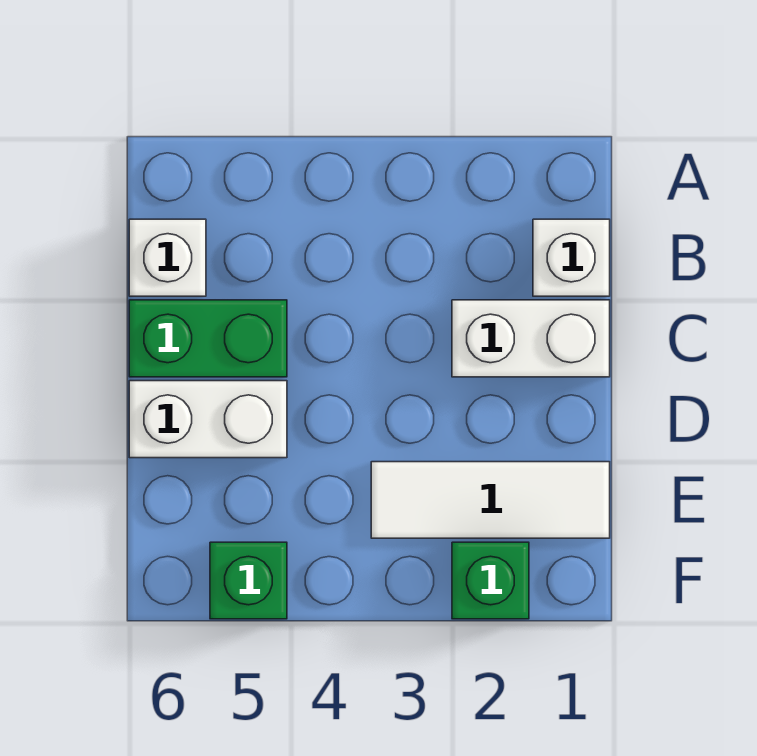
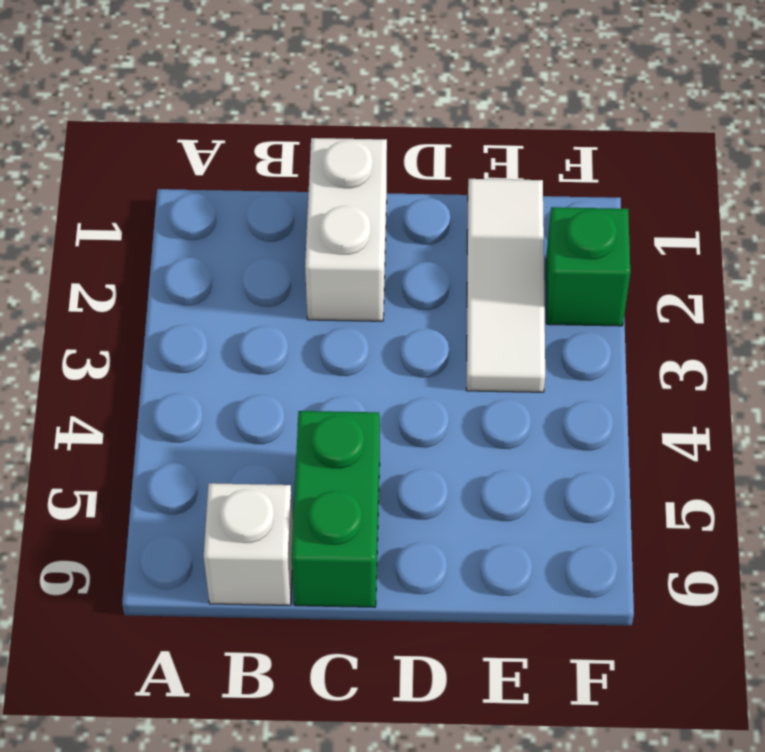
none -> white brick B1 level 1
none -> white brick D5:D6 level 1

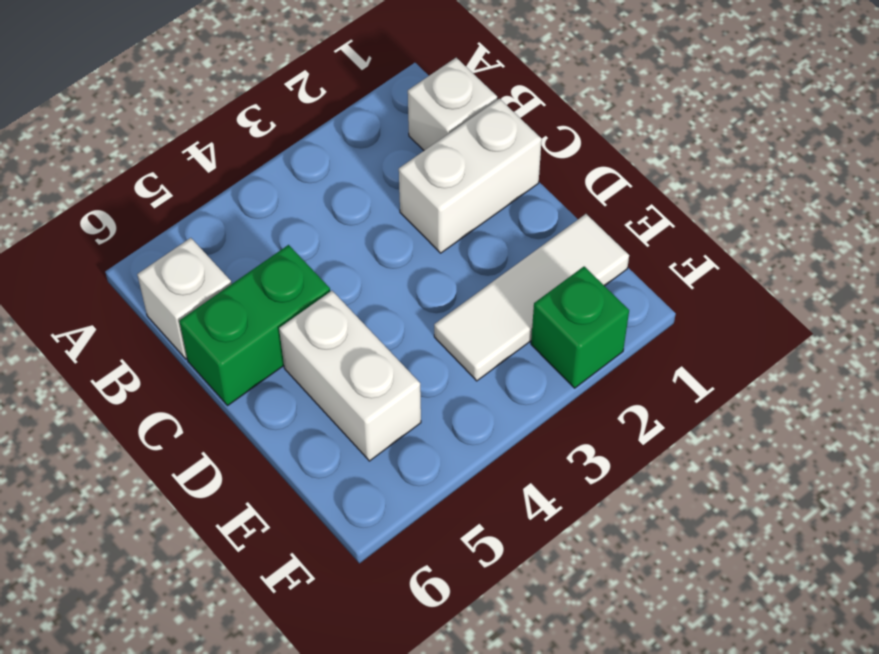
white brick D5:E5 level 1 -> white brick D5:D6 level 1
none -> green brick F5 level 1

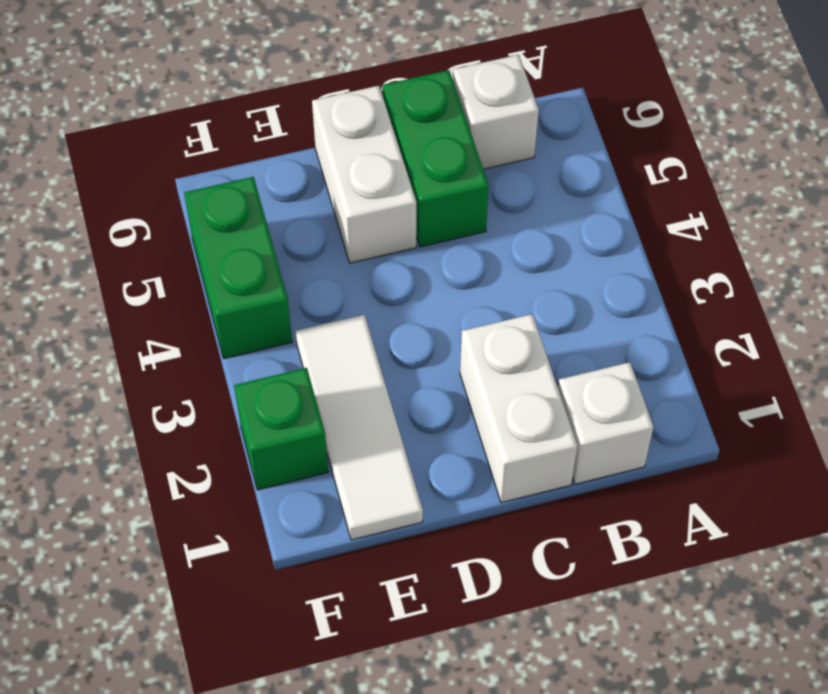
green brick F4:F5 level 1 -> green brick F5 level 1

